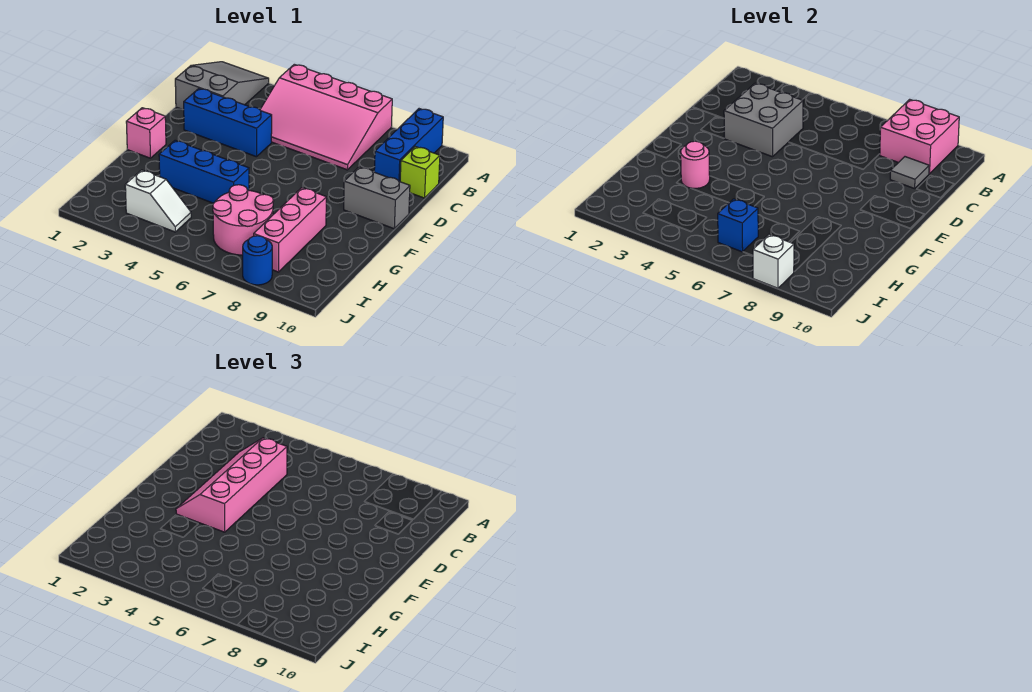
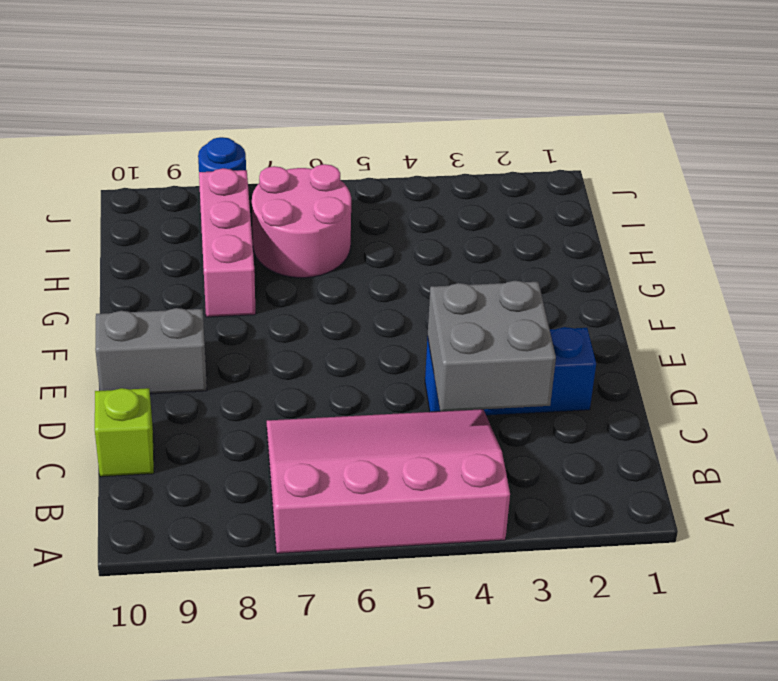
none -> grey slope A1:C2 level 1 top C
none -> blue brick A9:C9 level 1
none -> pink brick F1 level 1

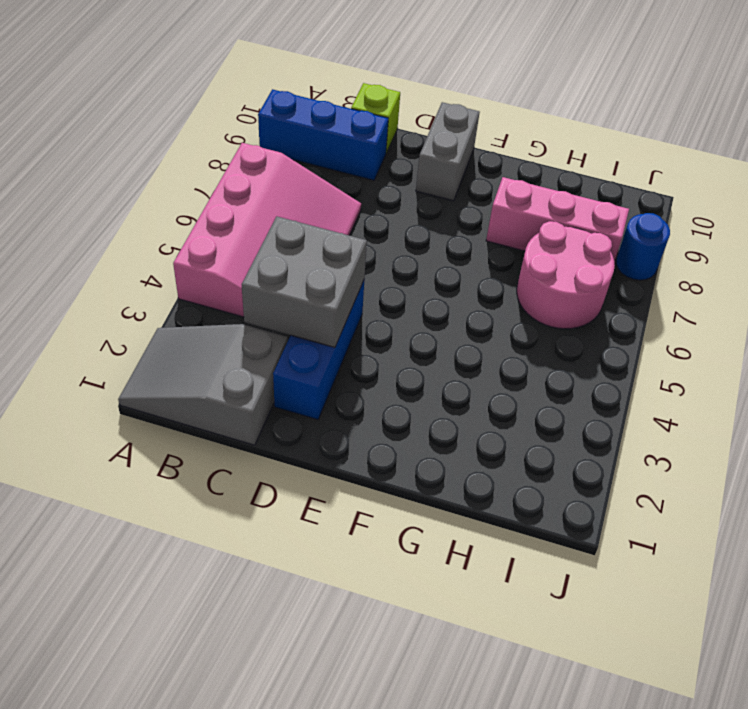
none -> pink brick F1 level 1
none -> blue brick G3:G5 level 1
none -> white slope I3:I4 level 1 top 3

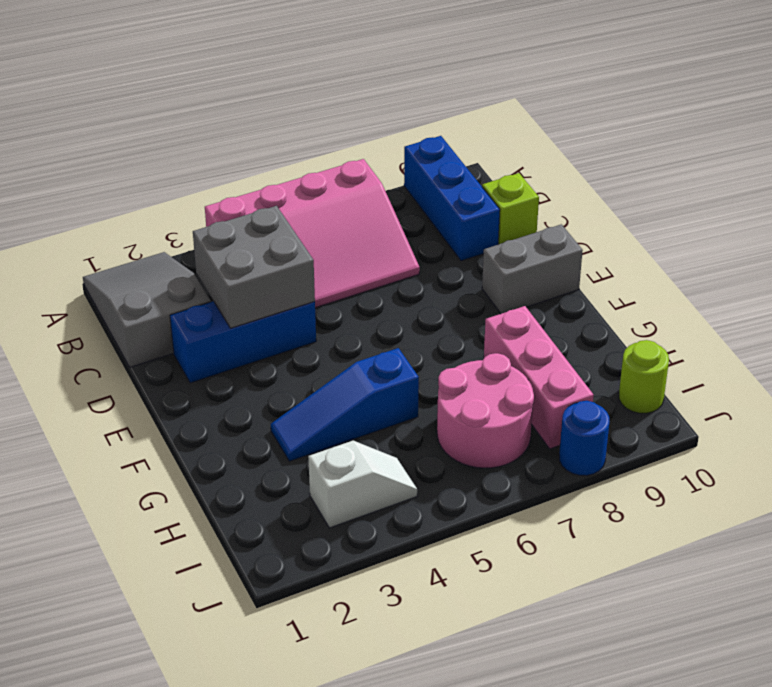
blue slope G3:G5 level 1 top 5 -> blue brick G3:G5 level 1
lime round brick I10 level 1 -> none
none -> pink brick F1 level 1
none -> pink brick A8:B9 level 2
none -> grey tile C9 level 2

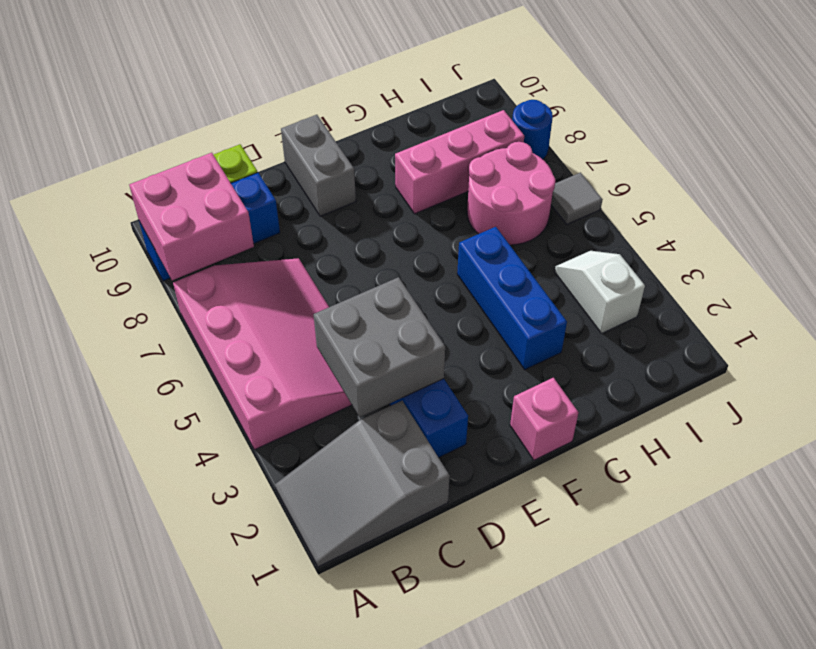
grey tile J6 level 1 -> grey tile C9 level 2
none -> pink round brick G3 level 2
none -> blue brick I6 level 2
none -> white brick J8 level 2

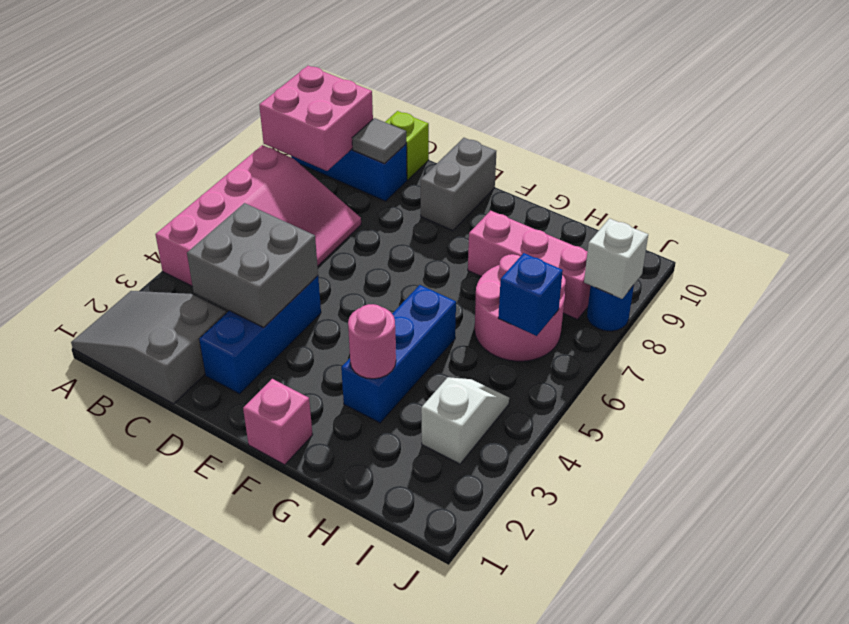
none -> pink slope C3:F4 level 3 top 4

